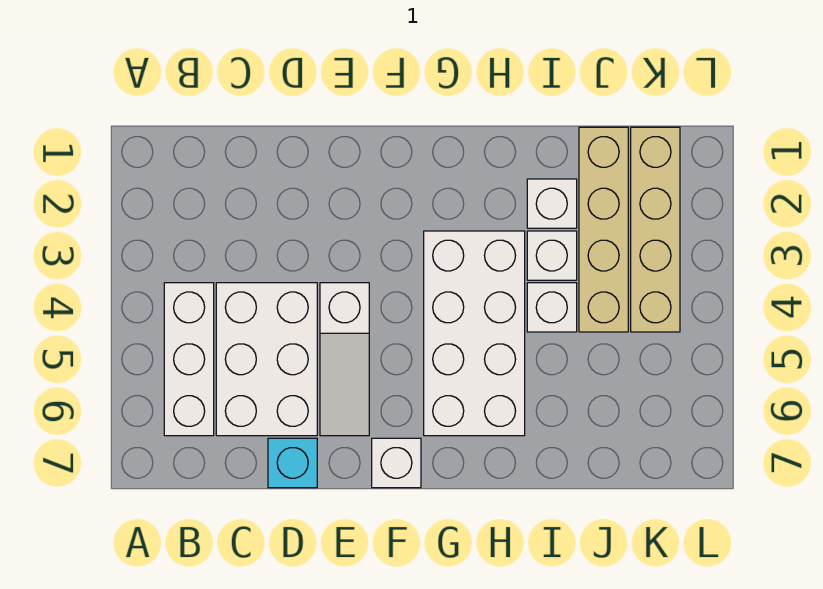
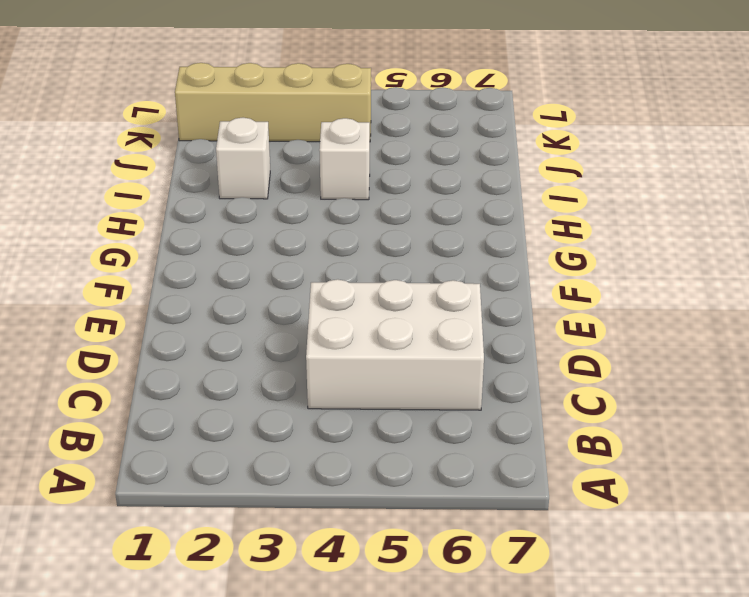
none -> white brick B4:B6 level 1
none -> cyan brick D7 level 1

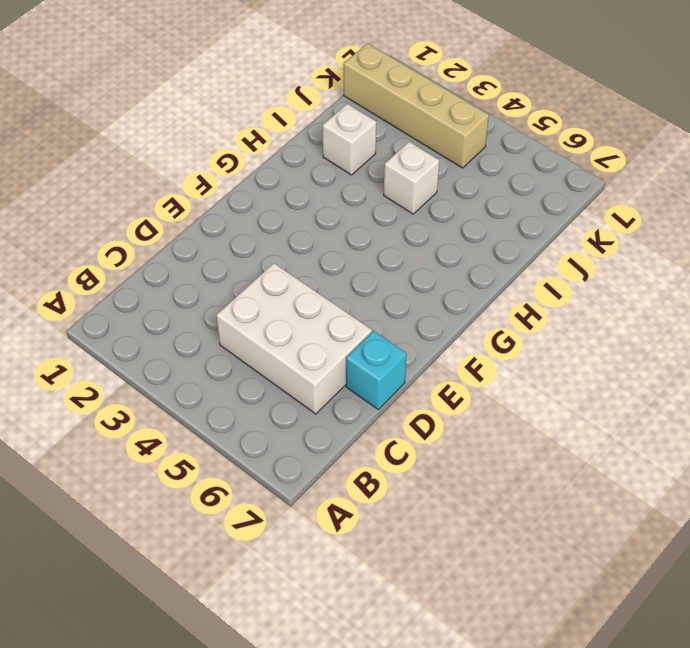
none -> white brick B4:B6 level 1
none -> white slope E4:E6 level 1 top 4

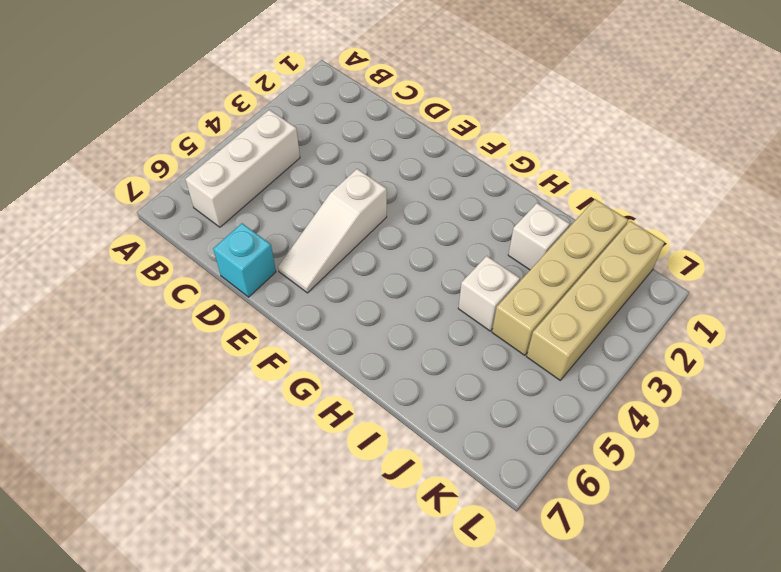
none -> white brick C4:D6 level 1
none -> white brick F7 level 1

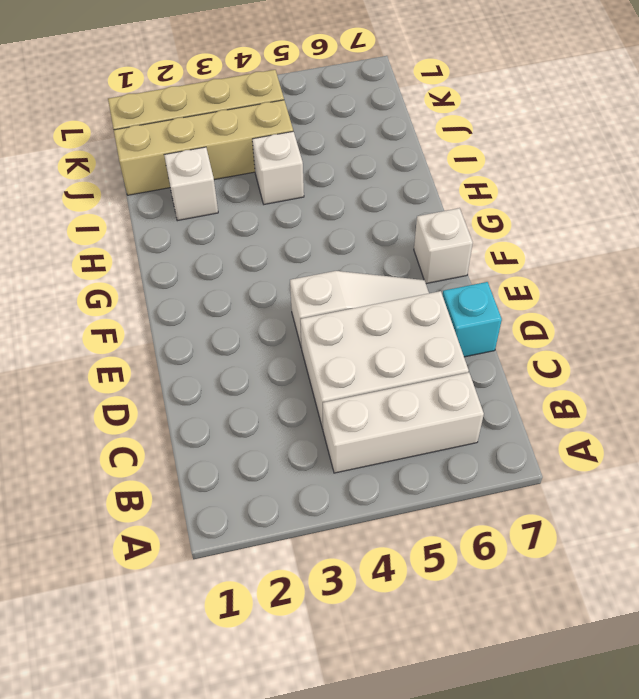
none -> white brick G3:H6 level 1
none -> white brick I3 level 1

